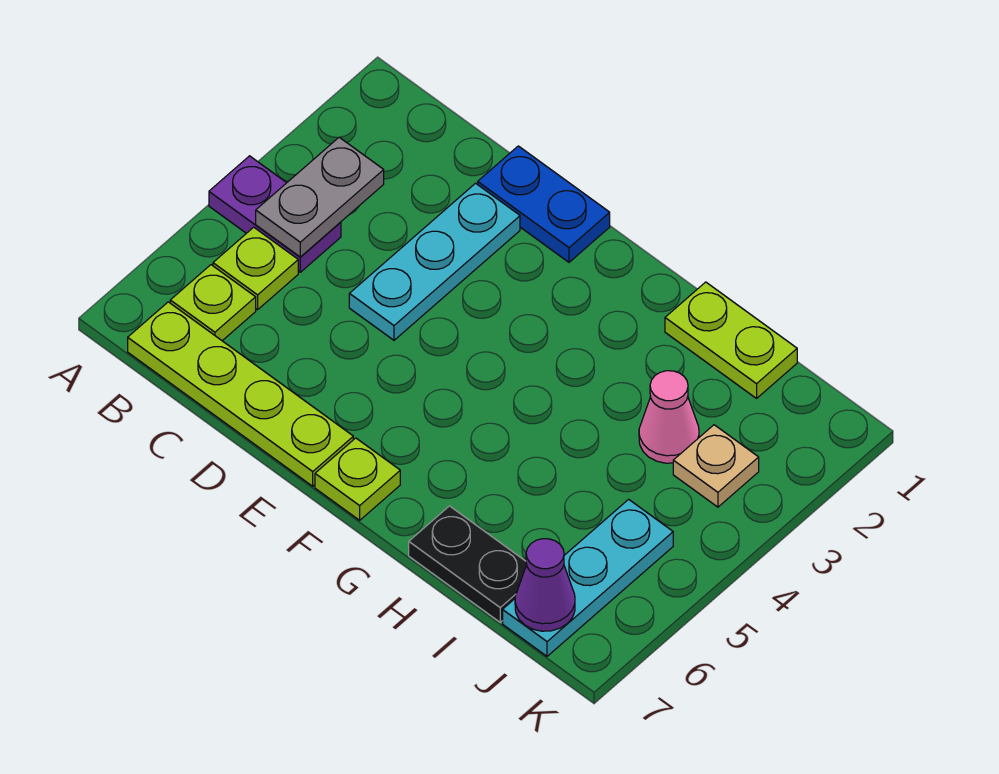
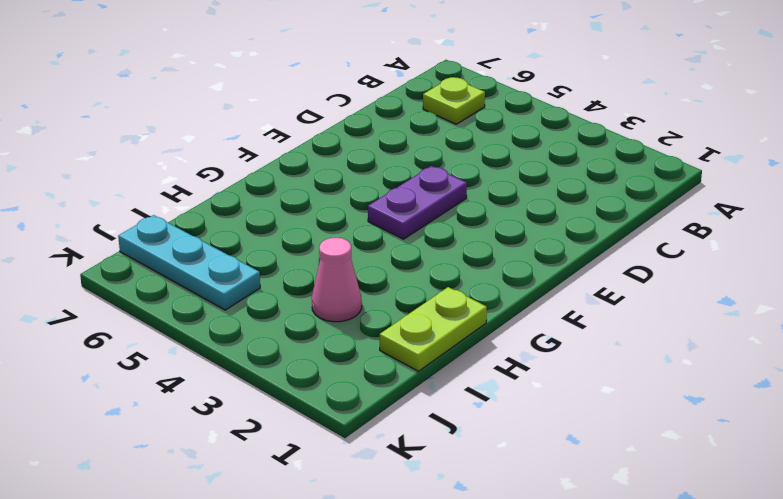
purple plate E4:F4 level 1 -> purple plate A4:B4 level 1
none -> lime plate B5 level 1
none -> lime plate B7:E7 level 1
none -> blue plate D1:E1 level 1

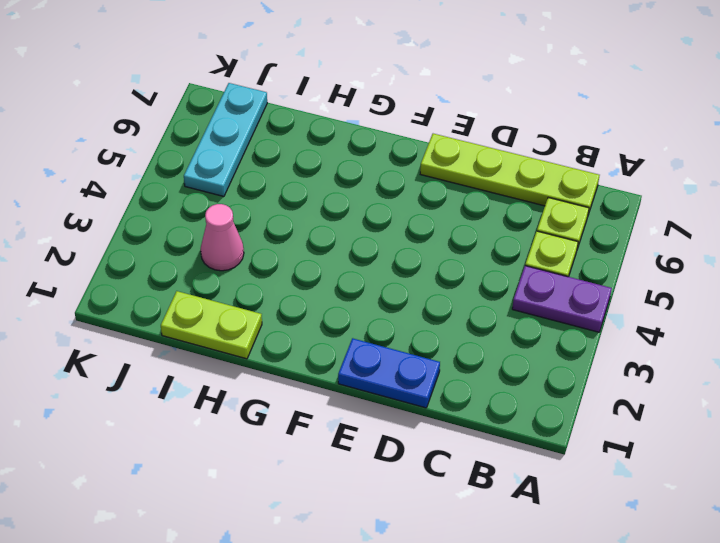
none -> cyan plate D2:D4 level 1
none -> lime plate F7 level 1
none -> black plate H7:I7 level 1

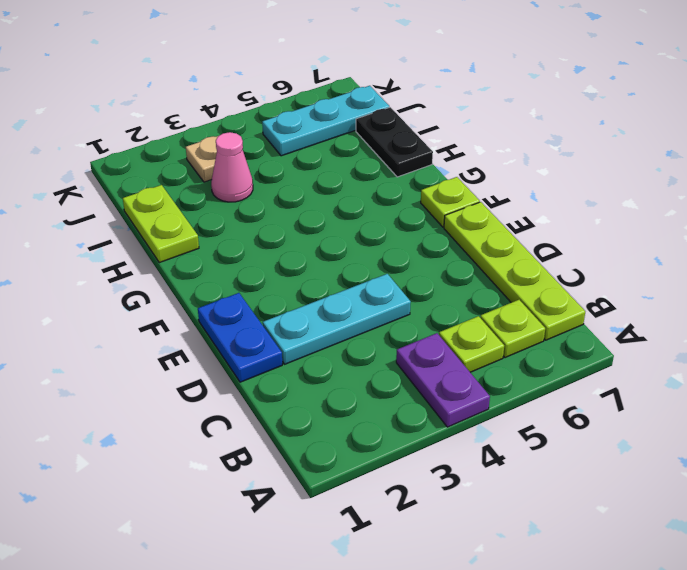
none -> grey plate B3:B4 level 2
none -> purple cone J7 level 2

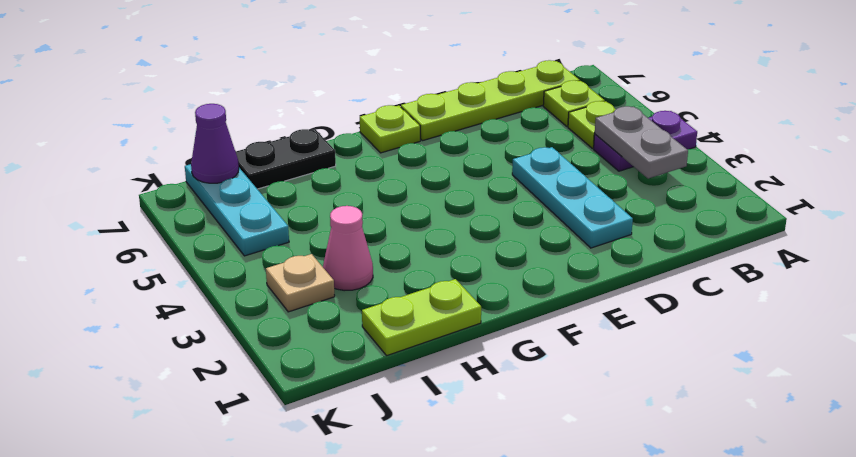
none -> blue plate D1:E1 level 1

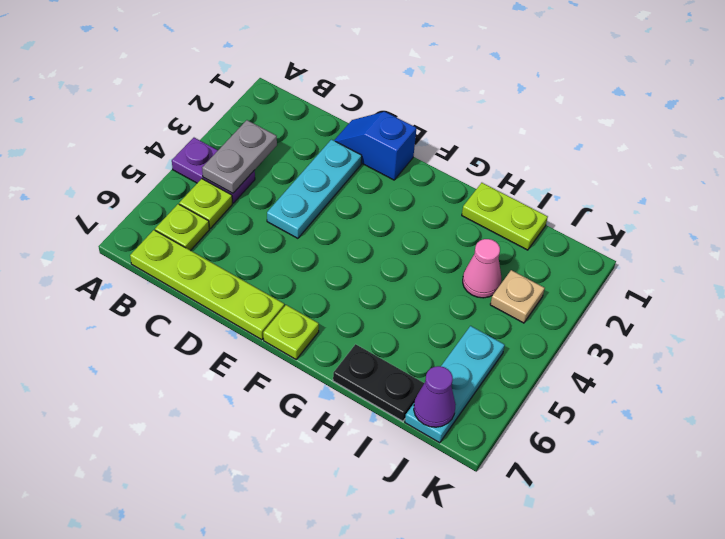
blue slope D1:E1 level 1 top E -> blue plate D1:E1 level 1

